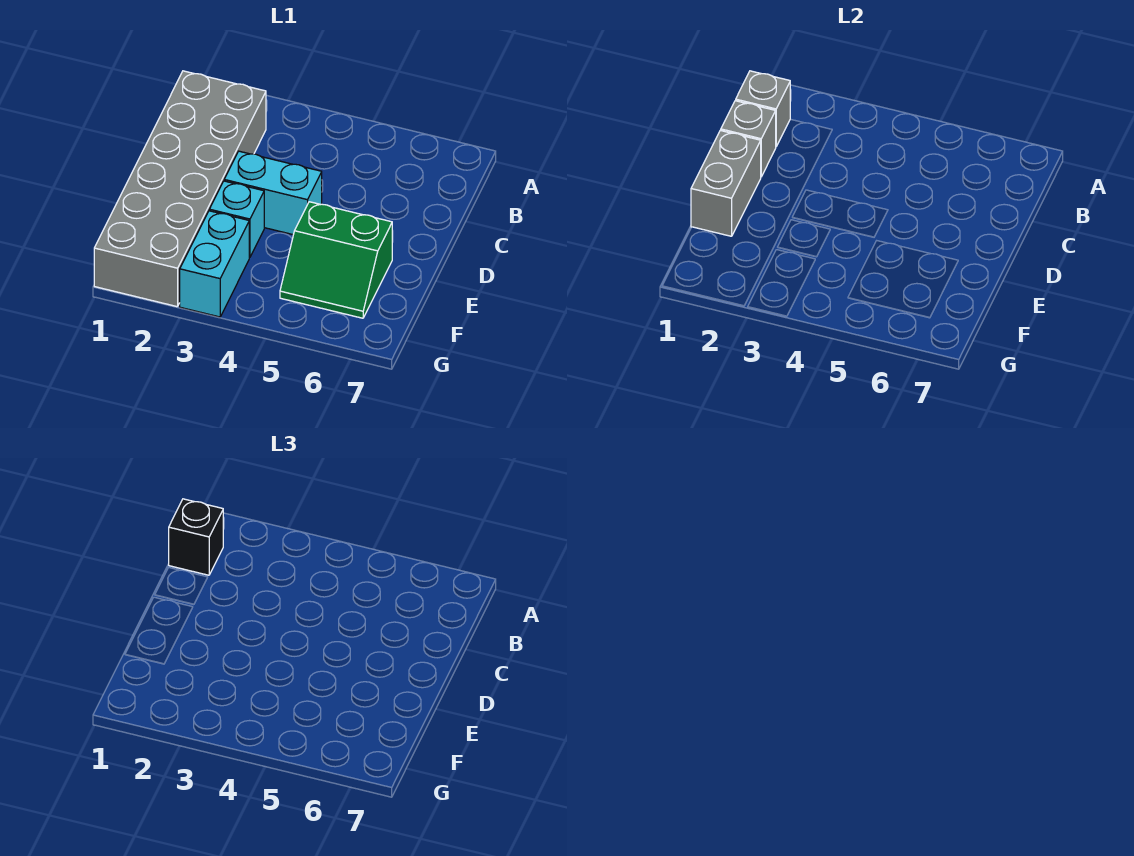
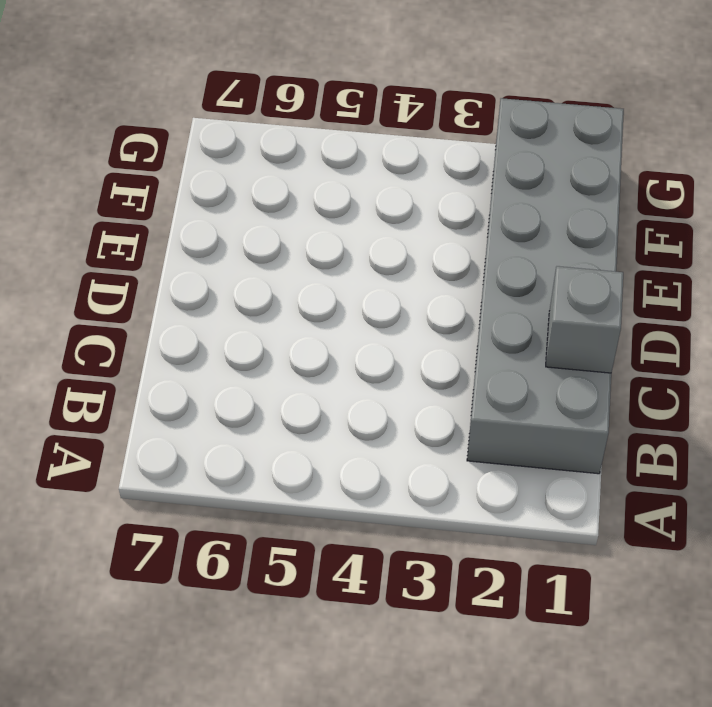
none -> cyan brick D3:D4 level 1
none -> cyan brick E3 level 1

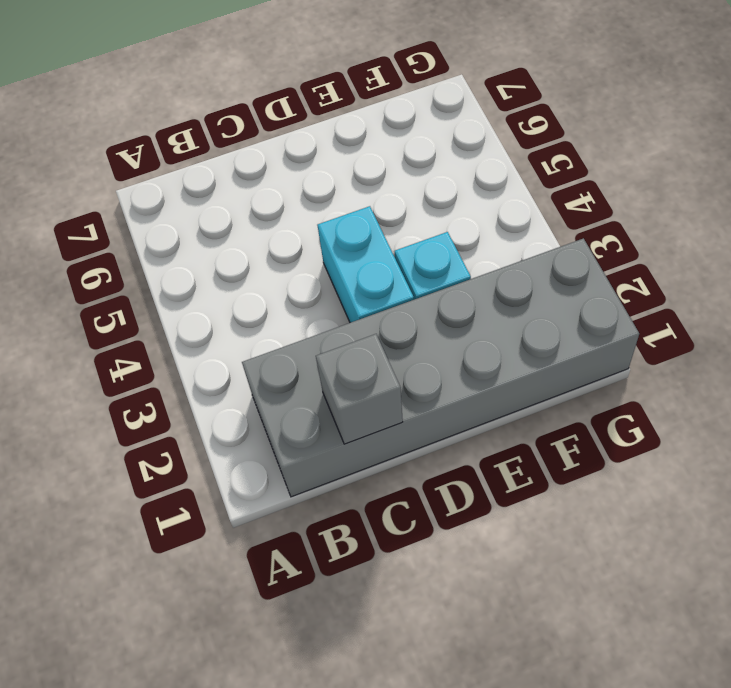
none -> green slope E5:F6 level 1 top E
none -> cyan brick F3:G3 level 1

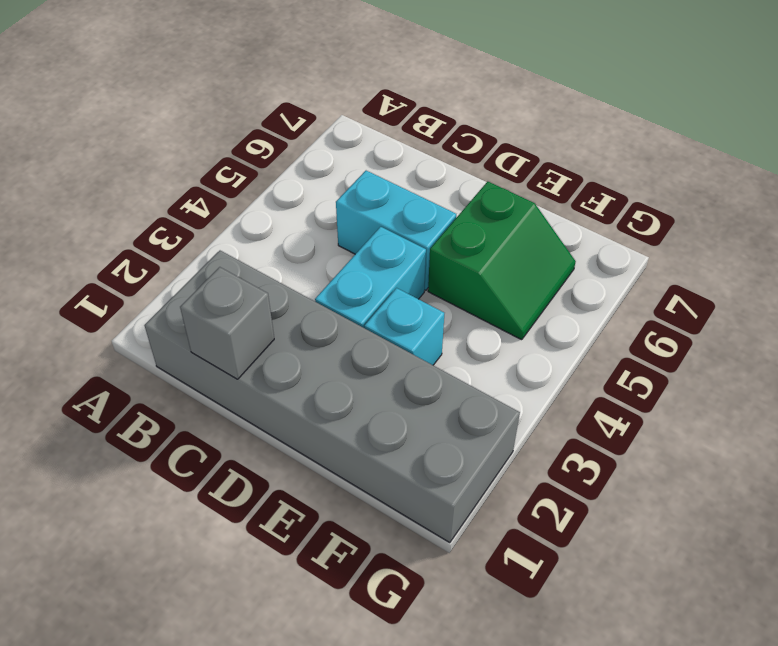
cyan brick C5:D5 level 1 -> cyan brick F3:G3 level 1
none -> grey brick B1 level 2
none -> grey brick D1:E1 level 2

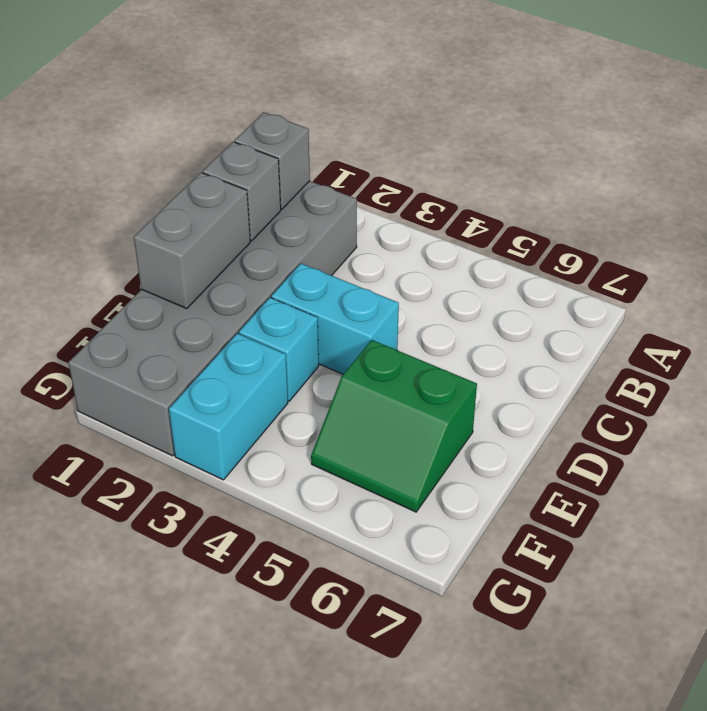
none -> black brick B1 level 3

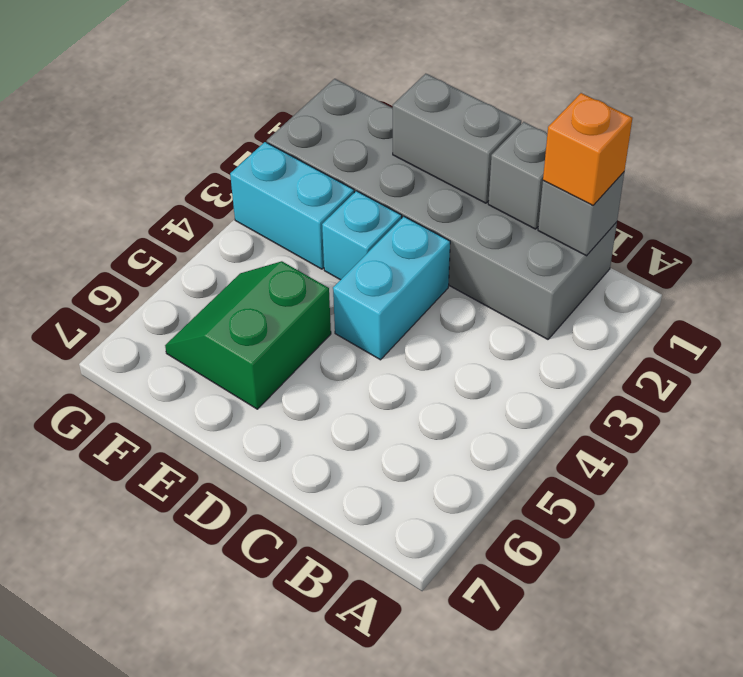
orange brick B1 level 3 -> black brick B1 level 3

